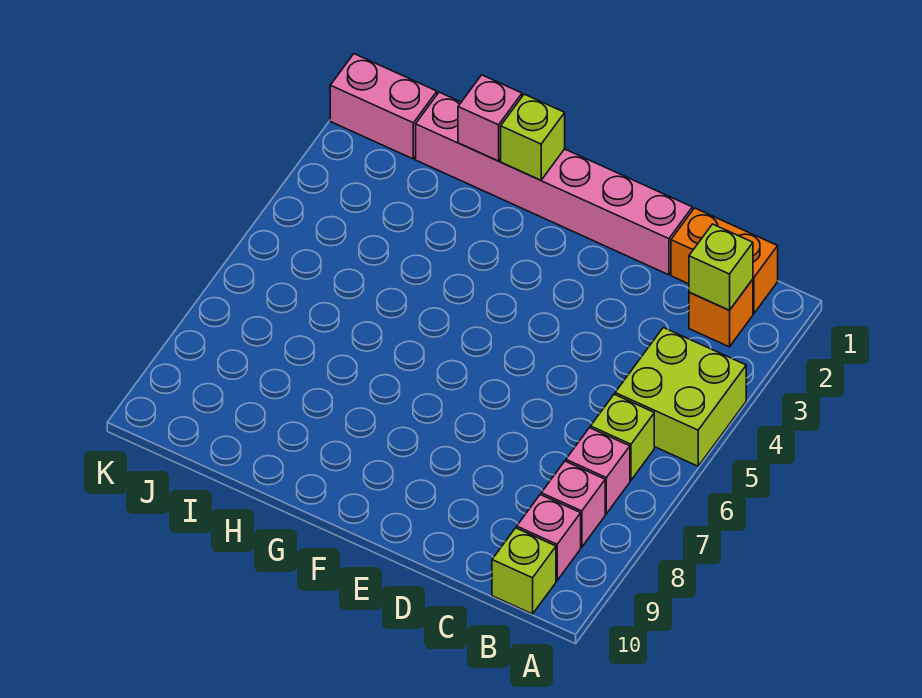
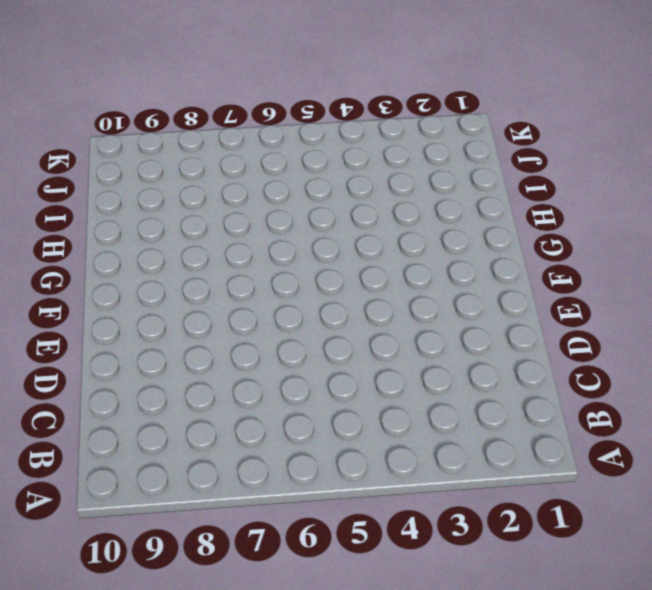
none -> lime brick A4:B5 level 1
none -> orange brick B1:C1 level 1
none -> orange brick B2 level 1

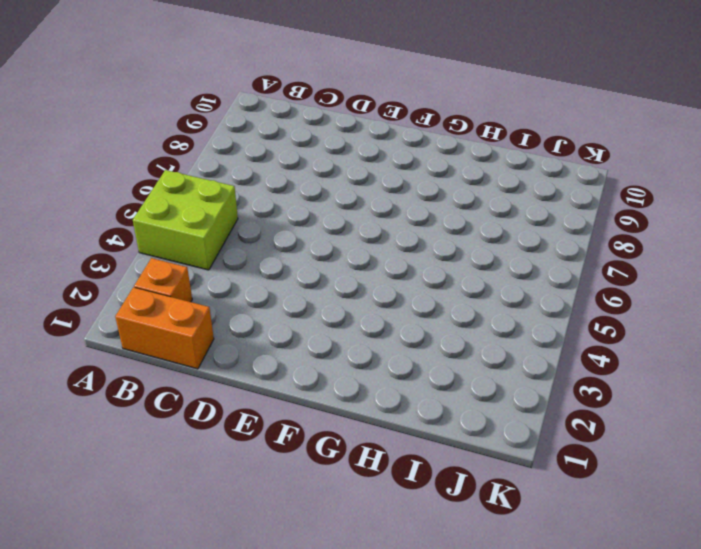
none -> lime brick B6 level 1
none -> pink brick B7 level 1
none -> pink brick B8 level 1

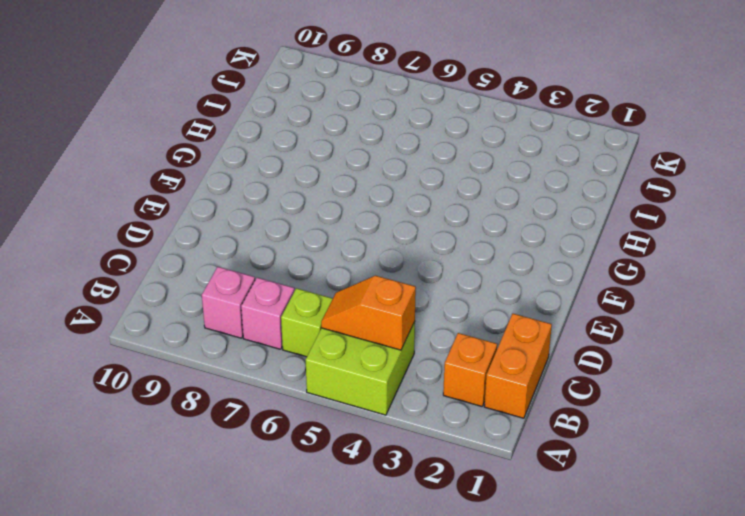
orange slope B4:B5 level 2 top 4 -> none
none -> pink brick B9 level 1
none -> lime brick B10 level 1
none -> pink brick D1:I1 level 1

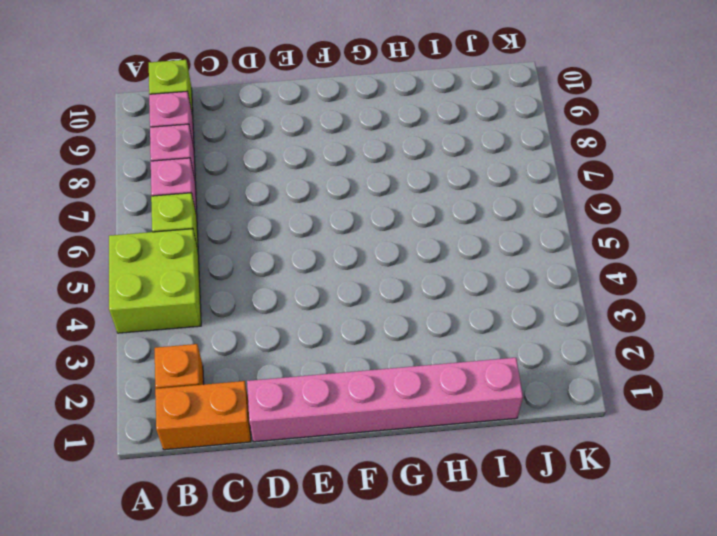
none -> pink brick J1:K1 level 1
none -> lime brick B2 level 2
none -> lime brick G1 level 2

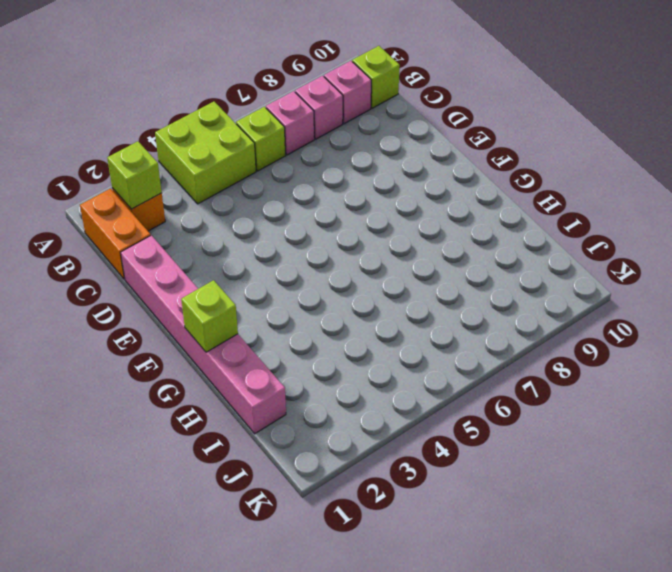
none -> pink brick J1:K1 level 1
none -> pink brick H1 level 2

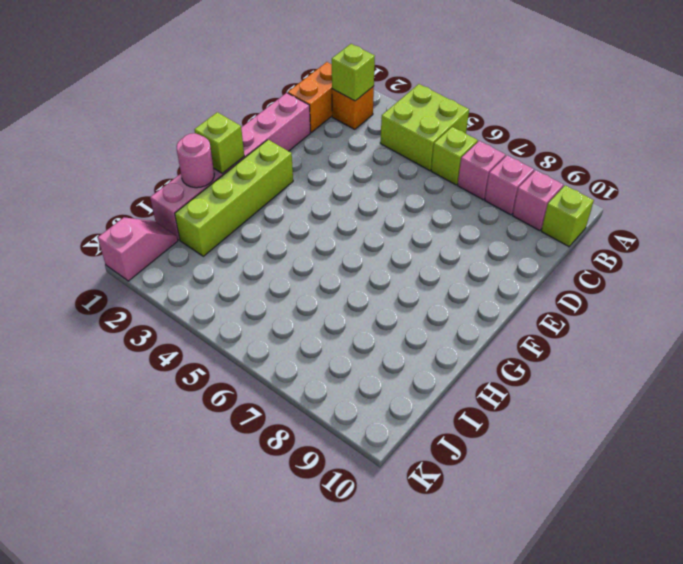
lime brick F2:I2 level 1 -> none
pink round brick H1 level 2 -> pink brick H1 level 2
pink slope J1:K1 level 1 top K -> pink brick J1:K1 level 1

